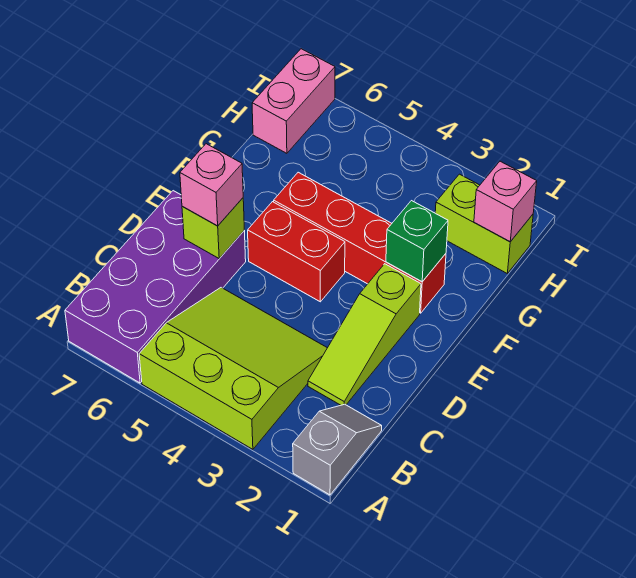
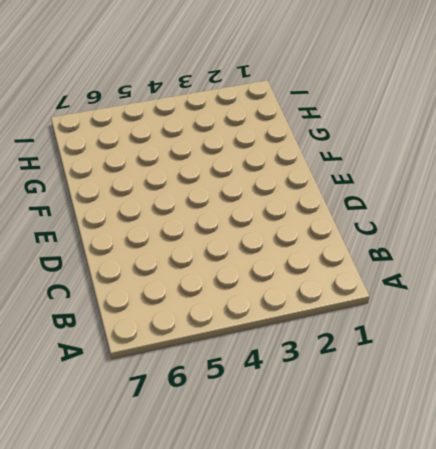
none -> grey slope A1:B1 level 1 top A
none -> lime slope A3:C5 level 1 top A
none -> purple brick A6:D7 level 1

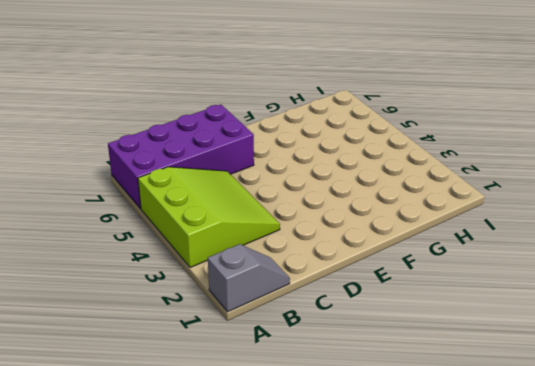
none -> lime slope C2:E2 level 1 top E
none -> red brick E4:E5 level 1
none -> red brick F2:F5 level 1

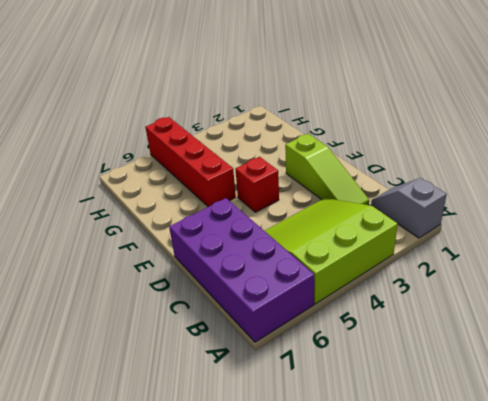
red brick E4 level 1 -> red brick E4:E5 level 1
red brick F5:I5 level 1 -> red brick F2:F5 level 1
none -> lime brick H1:H2 level 1
none -> pink brick H7:I7 level 1
none -> lime brick D6 level 2

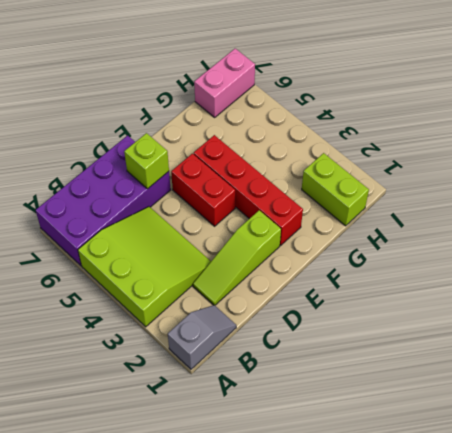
none -> green brick F2 level 2
none -> pink brick H1 level 2
none -> pink brick D6 level 3

